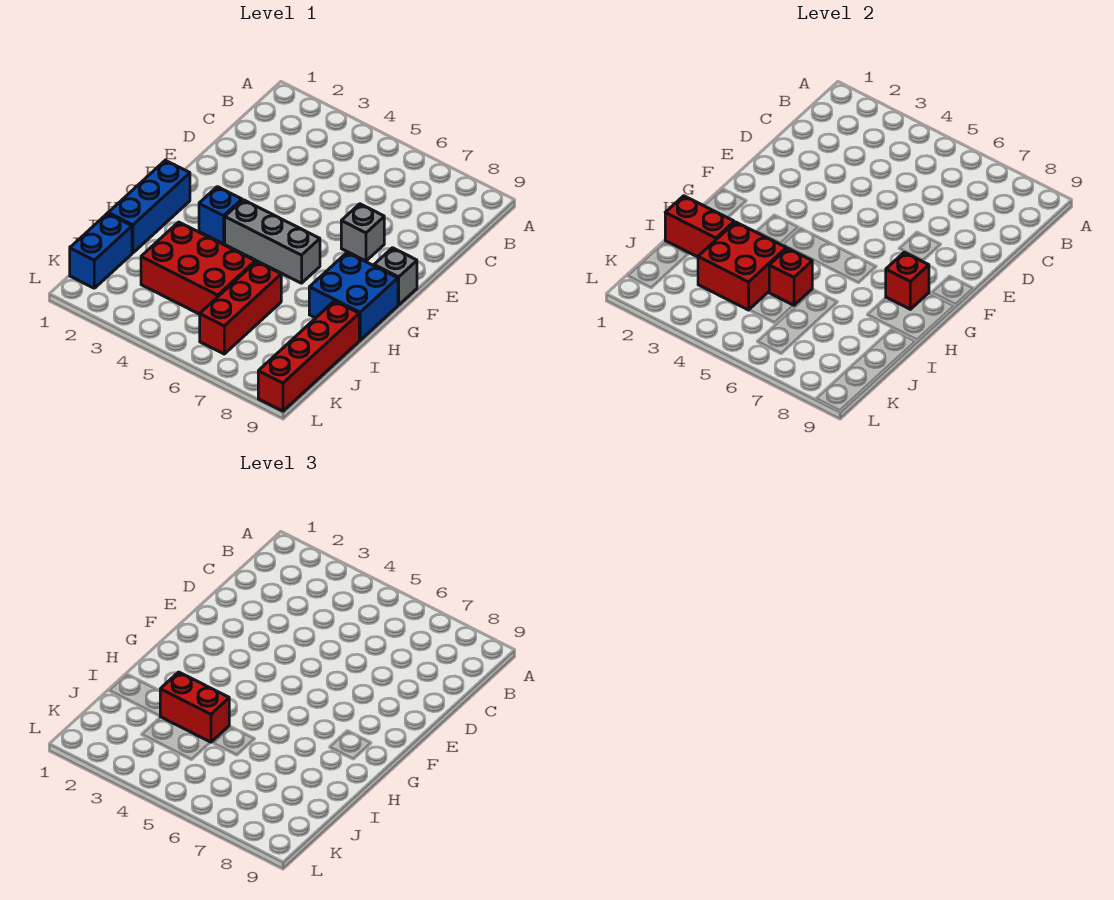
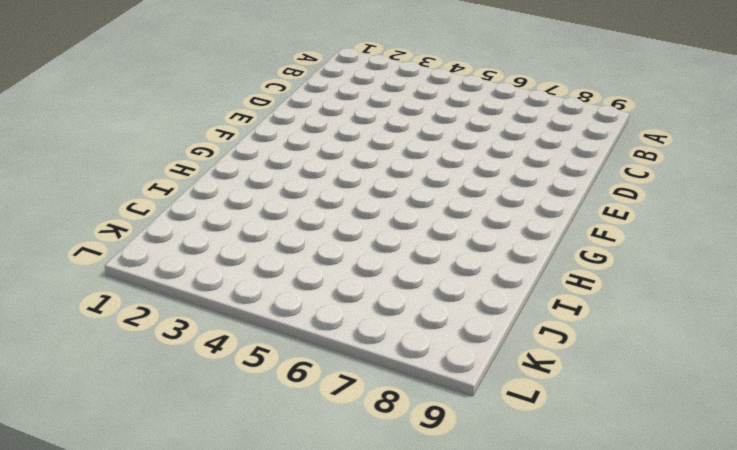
none -> grey brick E7 level 1
none -> grey brick F9 level 1
none -> blue brick G1:I1 level 1

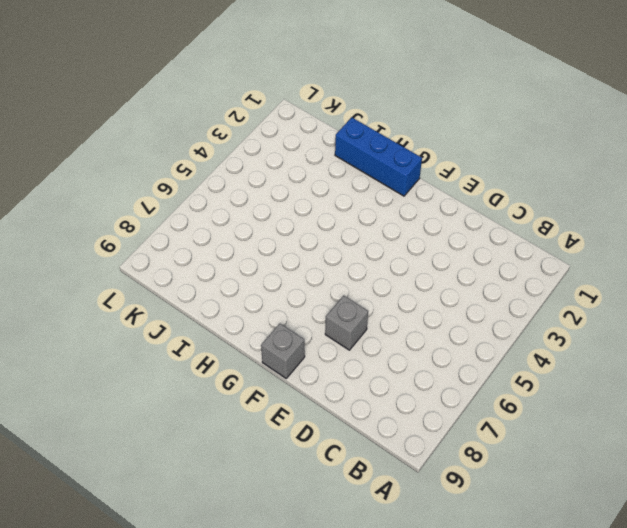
none -> blue brick G3 level 1
none -> grey brick G4:G6 level 1
none -> blue brick G8:H9 level 1

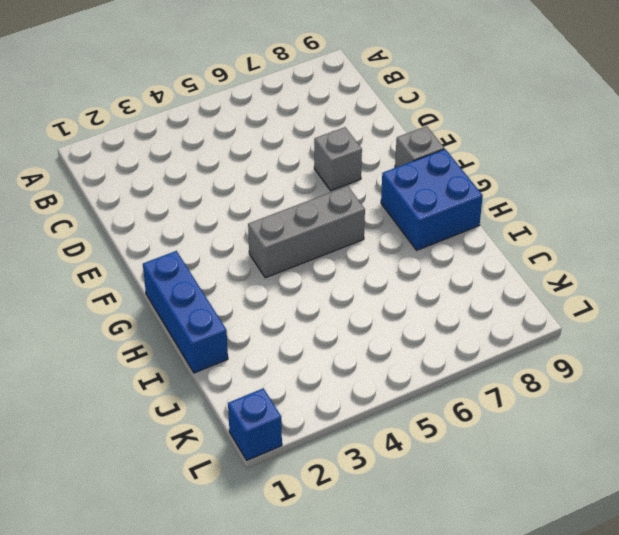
blue brick L1 level 1 -> blue brick G3 level 1
none -> red brick I3:J5 level 1
none -> red brick I6:K6 level 1
none -> red brick I9:L9 level 1

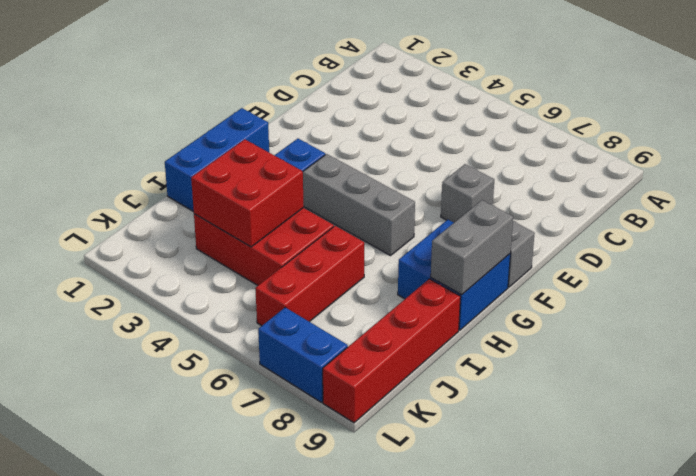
grey brick G9:H9 level 2 -> none
blue brick L7:L8 level 1 -> blue brick J1:K1 level 1
none -> red brick G8 level 2
none -> red brick I1:I2 level 2
none -> red brick I5 level 2

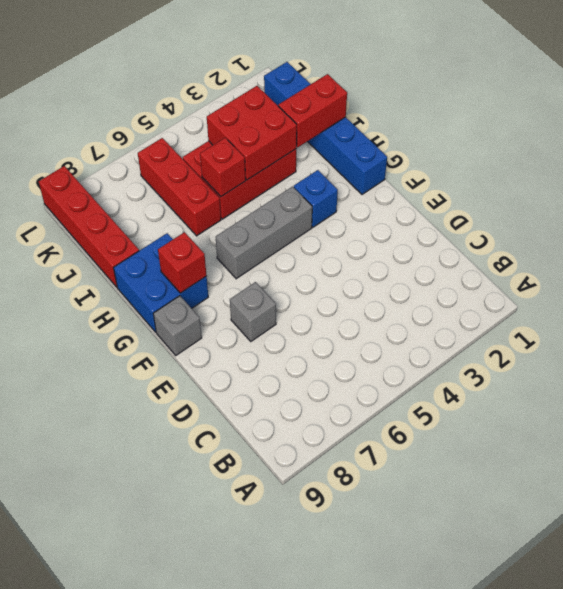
none -> red brick I3:I4 level 3

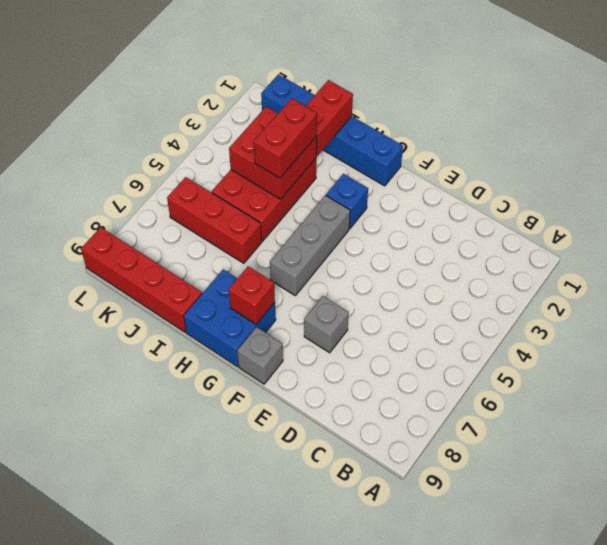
none -> red brick I5 level 2

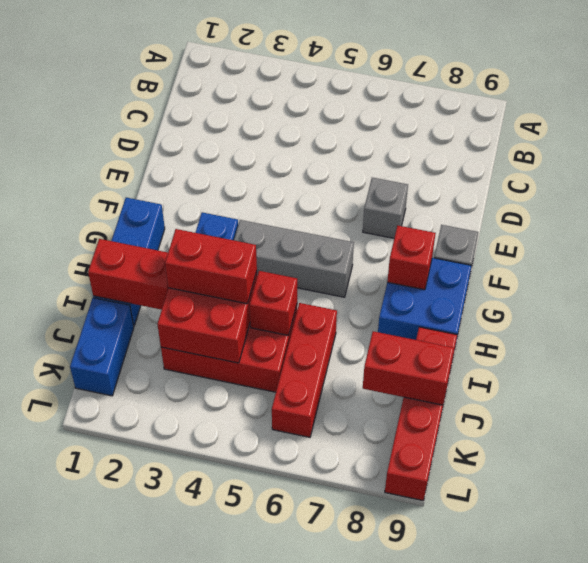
red brick J8:J9 level 2 -> none

